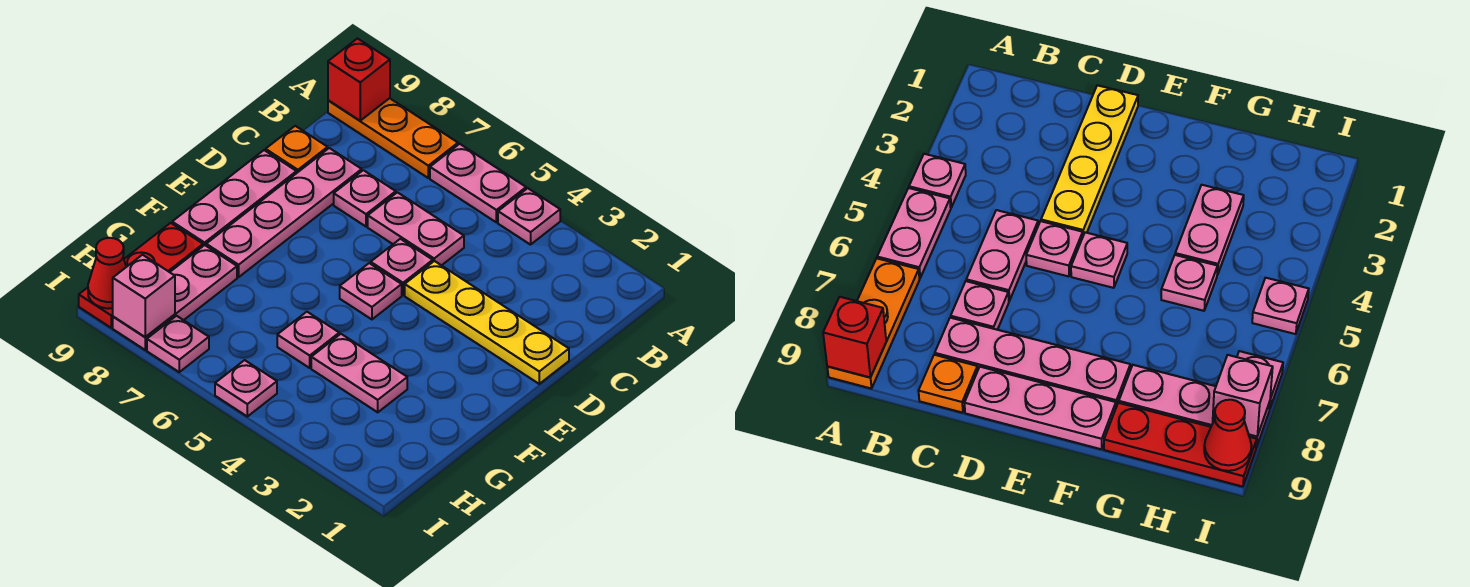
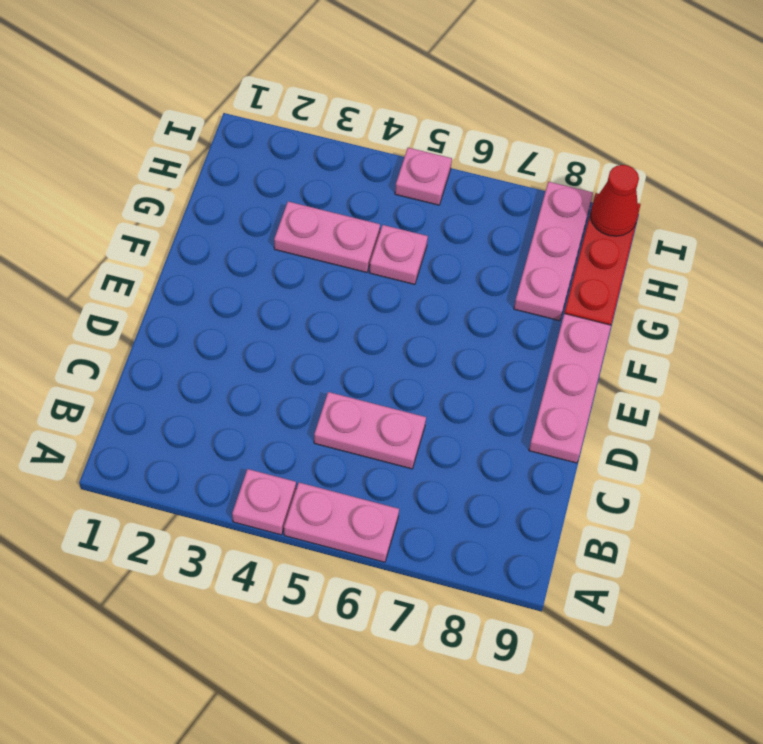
none -> orange plate A7:A9 level 1
none -> pink plate C7 level 1
none -> pink plate C8:F8 level 1

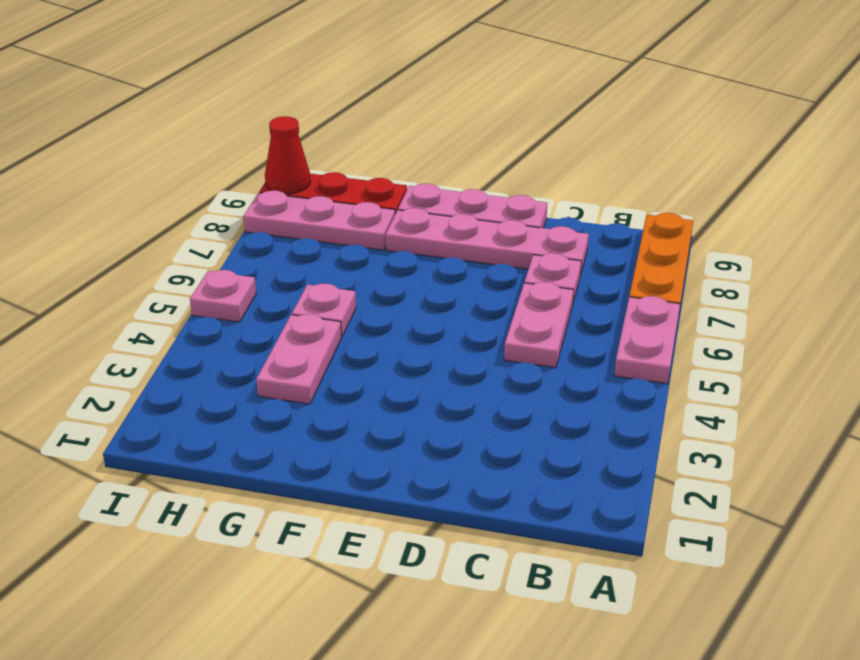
none -> pink plate A4 level 1
none -> orange plate C9 level 1
none -> yellow plate D1:D4 level 1

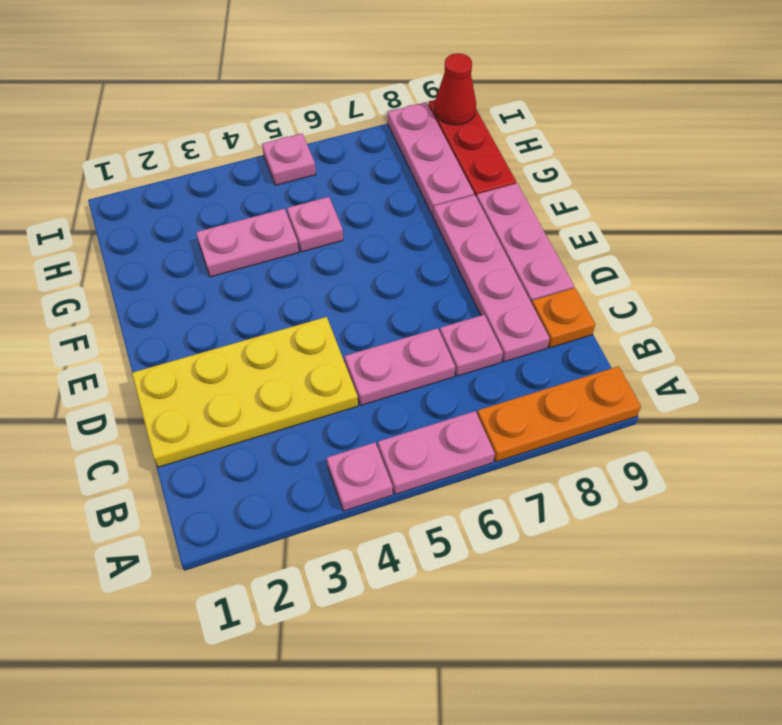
yellow plate C1:D4 level 1 -> yellow plate D1:D4 level 1
none -> pink plate D5 level 1
none -> pink plate E5 level 1
none -> pink plate I7 level 1

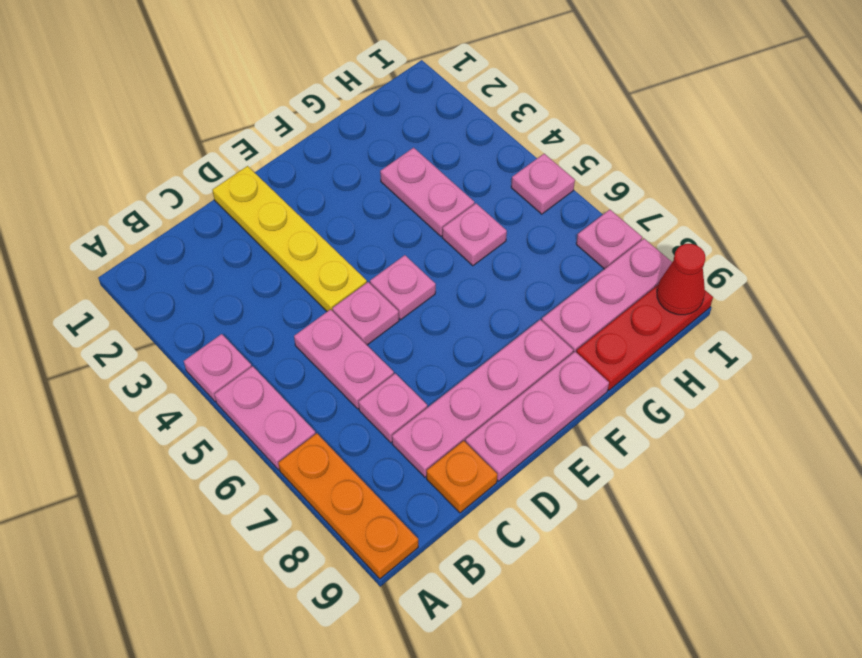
none -> red brick A9 level 2
none -> pink brick I8 level 2

